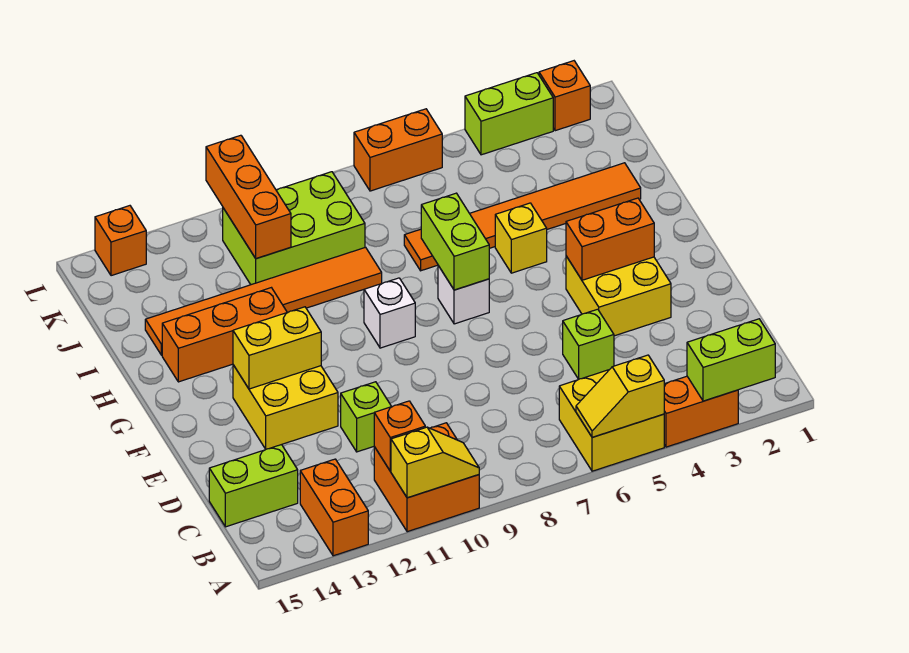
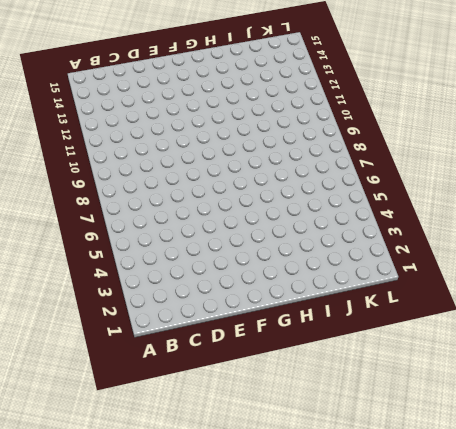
none -> orange brick A3:A4 level 1
none -> yellow brick A5:B6 level 1
none -> orange brick A10:B11 level 1

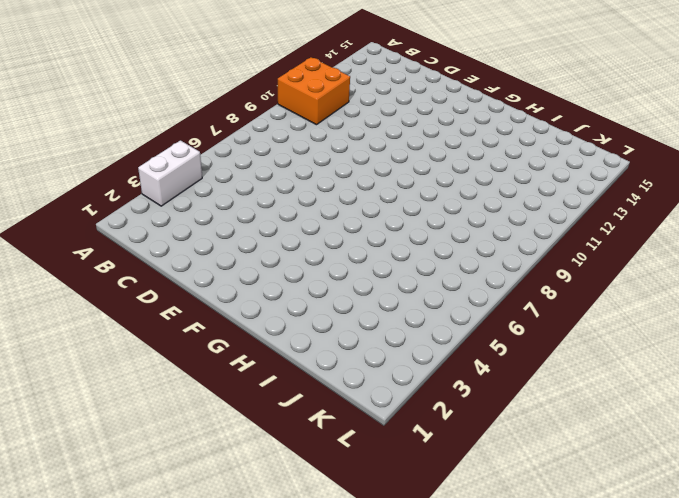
white brick A3:A4 level 1 -> orange brick A3:A4 level 1
none -> yellow brick A5:B6 level 1
none -> orange brick A13:B13 level 1
none -> lime brick C14:C15 level 1

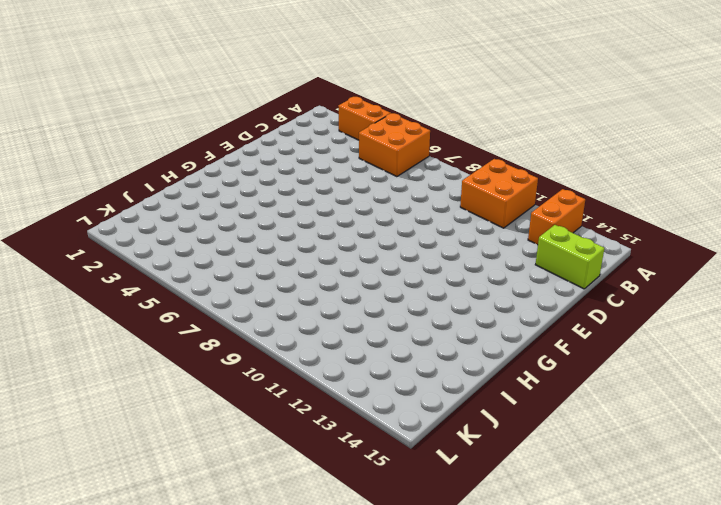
orange brick A5:B6 level 1 -> yellow brick A5:B6 level 1
none -> lime brick D5 level 1
none -> lime brick D11 level 1
none -> yellow brick E3:F4 level 1

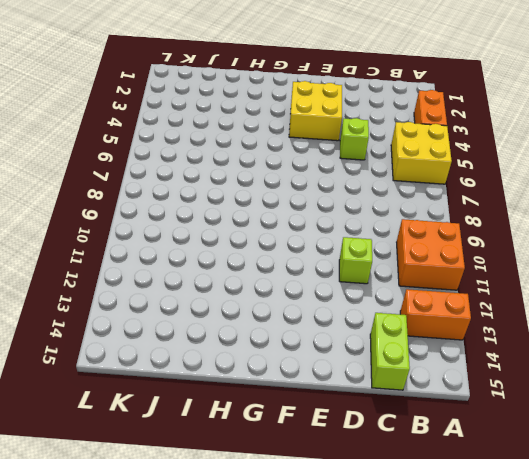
none -> yellow brick E12:F13 level 1
none -> white brick G7 level 1
none -> white brick G9 level 1

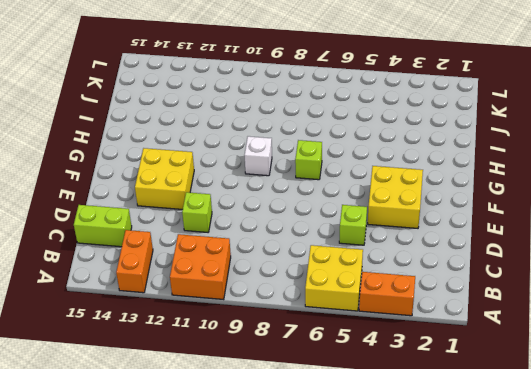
lime brick G7 level 1 -> white brick G7 level 1
none -> yellow brick H5 level 1
none -> orange brick H12:H14 level 1
none -> orange tile I2:I7 level 1

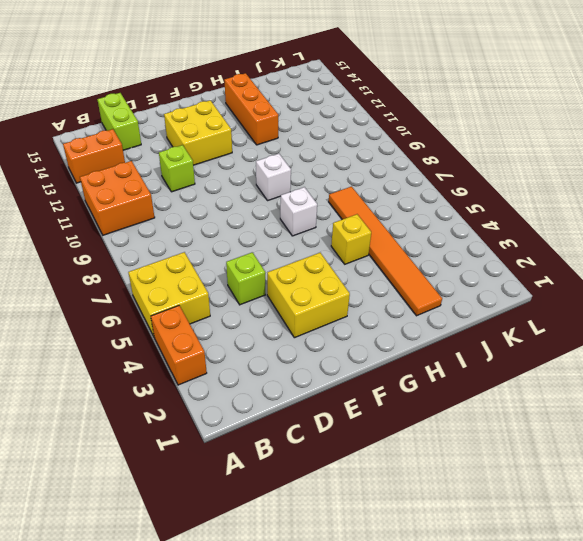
none -> orange tile I9:I14 level 1
none -> lime brick J9:K11 level 1
none -> orange brick L2 level 1

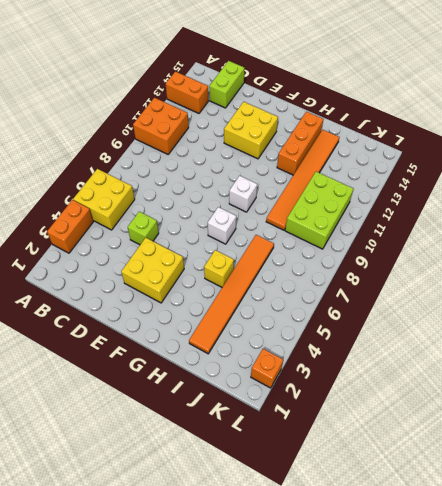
none -> lime brick D11 level 1
none -> lime brick L3:L4 level 1
none -> orange brick L6:L7 level 1

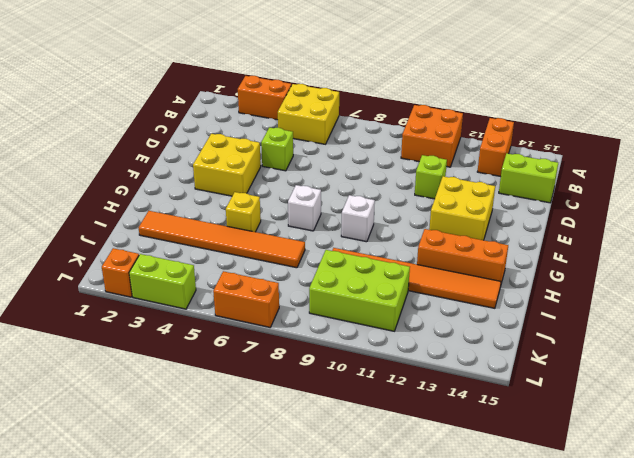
none -> orange brick L14 level 1
none -> lime brick A2:A3 level 2
none -> yellow slope A5:A6 level 2 top 5

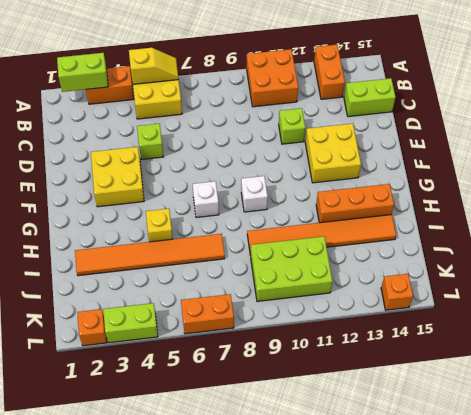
none -> yellow slope A10:A11 level 2 top 11
none -> orange brick B11 level 2
none -> orange brick F3:F4 level 2

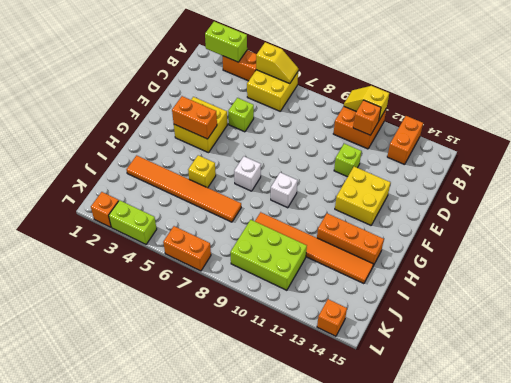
none -> lime brick C14:C15 level 1
none -> yellow brick F12:F13 level 2
none -> lime brick G7:H7 level 2

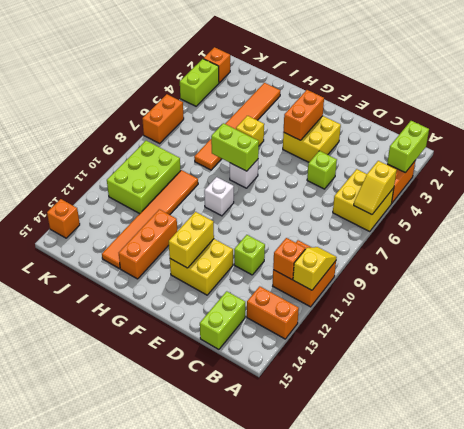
none -> orange brick J11:L11 level 2

